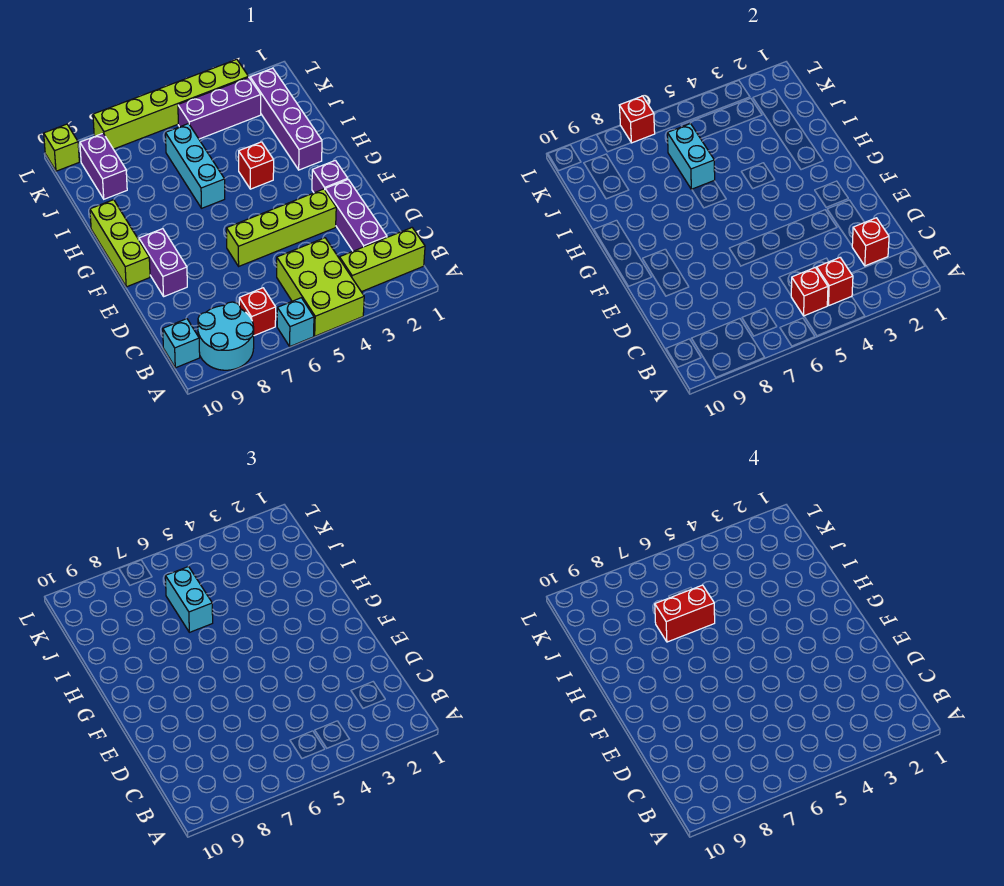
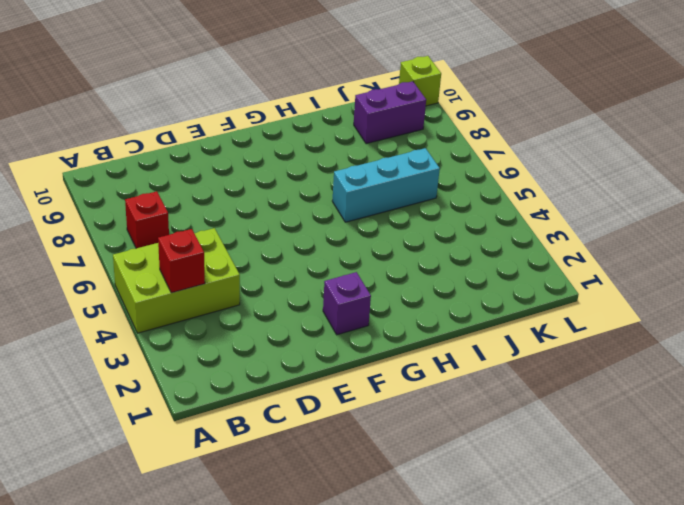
none -> cyan brick A6 level 1
none -> cyan round brick A8:B9 level 1
none -> lime brick B1:B3 level 1

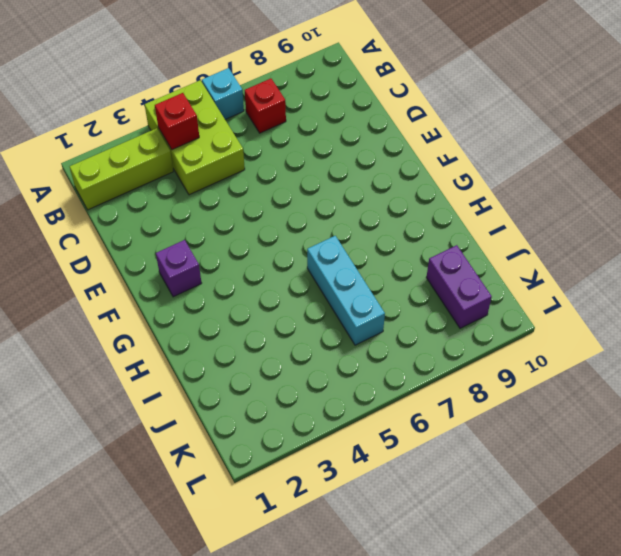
none -> cyan round brick A8:B9 level 1
none -> cyan brick B10 level 1
none -> purple brick C2:E2 level 1

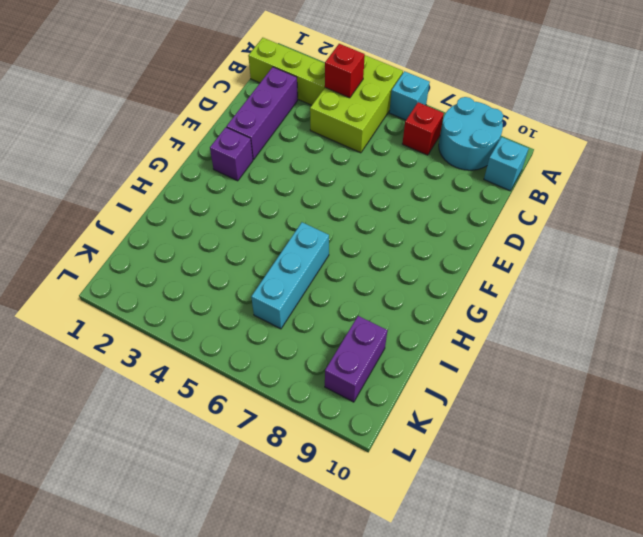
none -> lime brick E3:E6 level 1
none -> purple brick E9:F9 level 1
none -> lime brick F10:H10 level 1

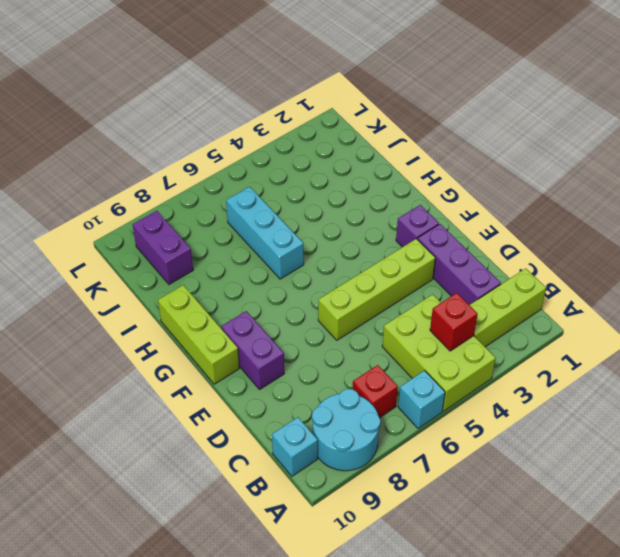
none -> purple brick H2:K2 level 1
none -> red brick H4 level 1
none -> purple brick K3:K5 level 1

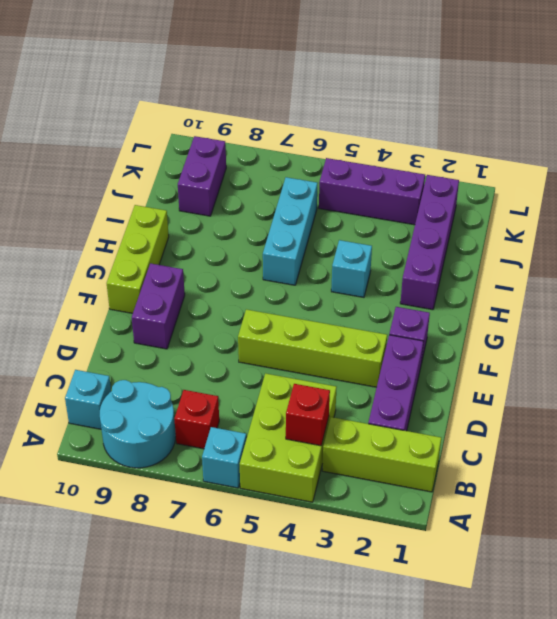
cyan brick H4 level 1 -> red brick H4 level 1
none -> lime brick L3:L8 level 1
none -> lime brick L10 level 1
none -> red brick B5 level 2

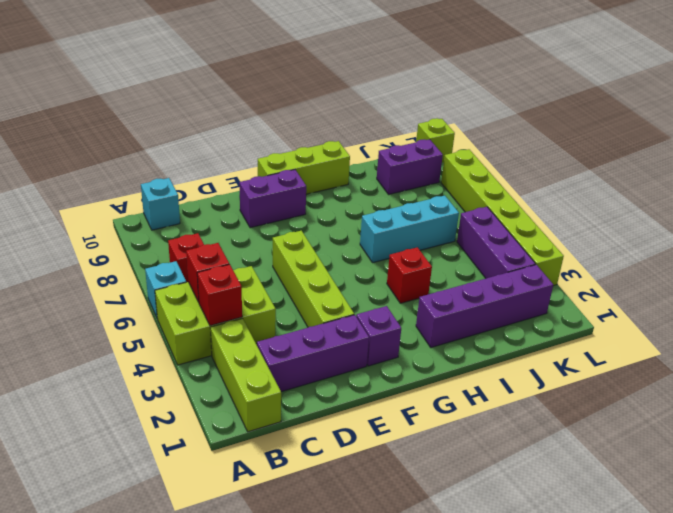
none -> cyan round brick A8:B9 level 1
none -> red brick C2 level 2
none -> cyan brick I6:J6 level 2

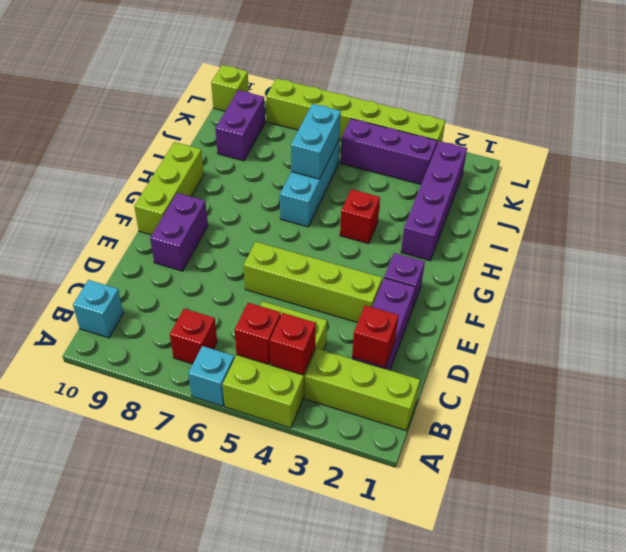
none -> cyan round brick A8:B9 level 1
none -> red brick L7 level 2
none -> cyan brick I6:J6 level 3

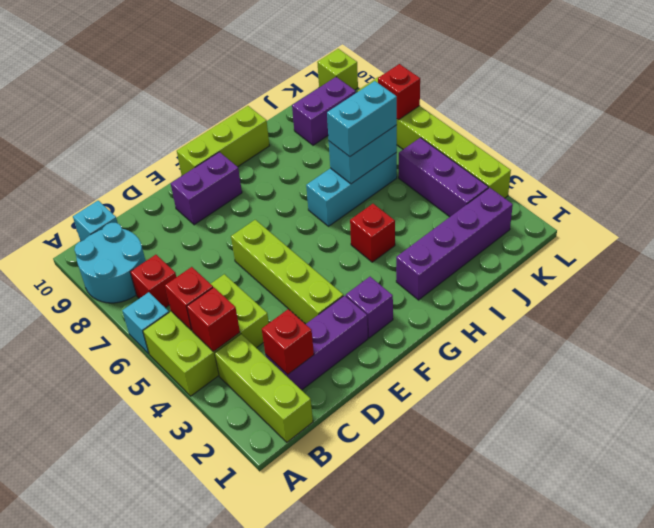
none -> red brick I6:I7 level 4

